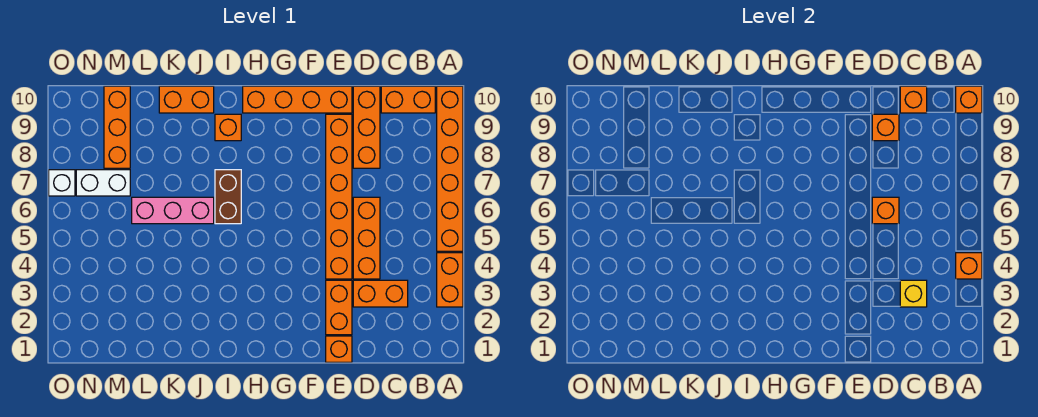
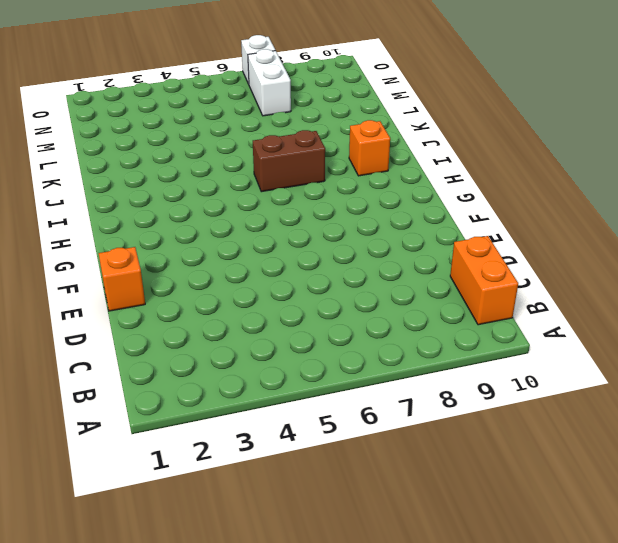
none -> orange brick A3:A4 level 1
none -> orange brick A5:A10 level 1
none -> orange brick C3:D3 level 1

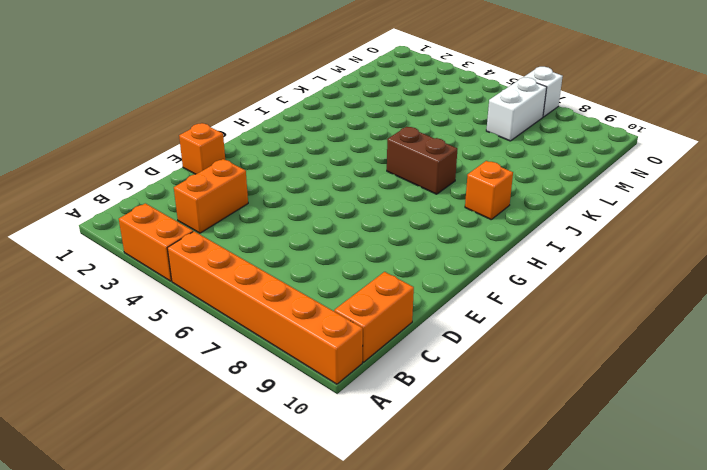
none -> orange brick D4:D6 level 1
none -> orange brick D8:D10 level 1
none -> orange brick E2:E3 level 1

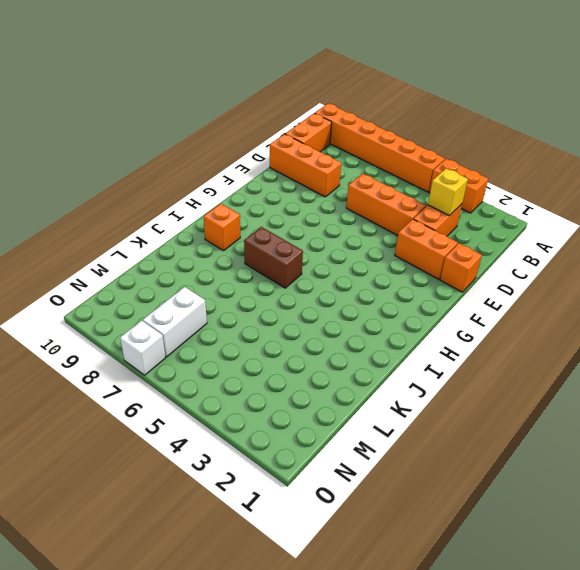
none -> orange brick E4:E9 level 1
none -> orange brick E10:H10 level 1
none -> pink brick J6:L6 level 1

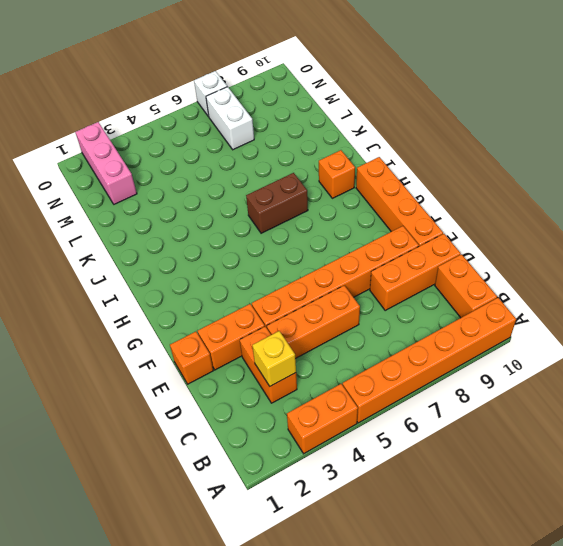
pink brick M2:O2 level 1 -> pink brick J6:L6 level 1
none -> orange brick J10:K10 level 1
none -> orange brick M8:M10 level 1
none -> orange brick A4 level 2

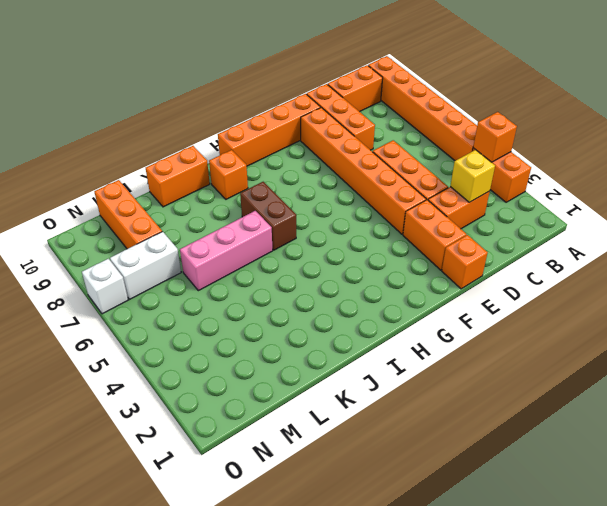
none -> orange brick A10 level 2
none -> orange brick C10 level 2
none -> orange brick D6 level 2

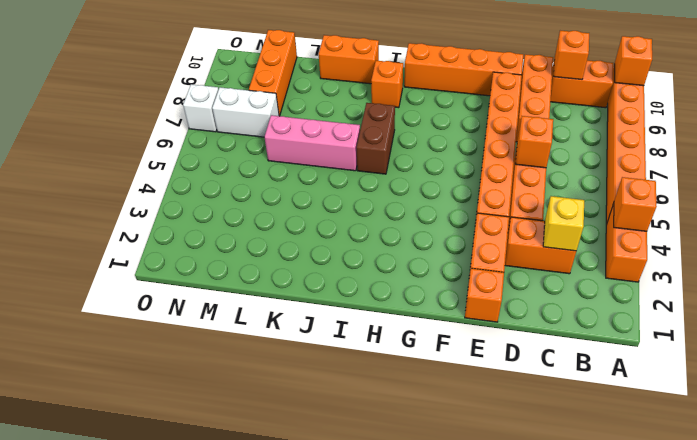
none -> orange brick D9 level 2

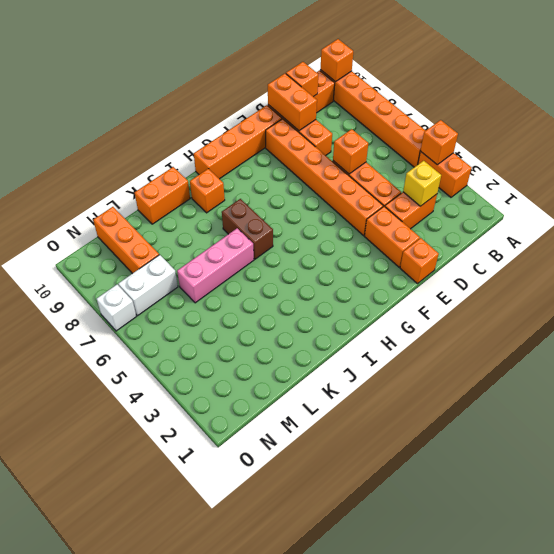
orange brick D9:D10 level 2 -> orange brick D9 level 2

